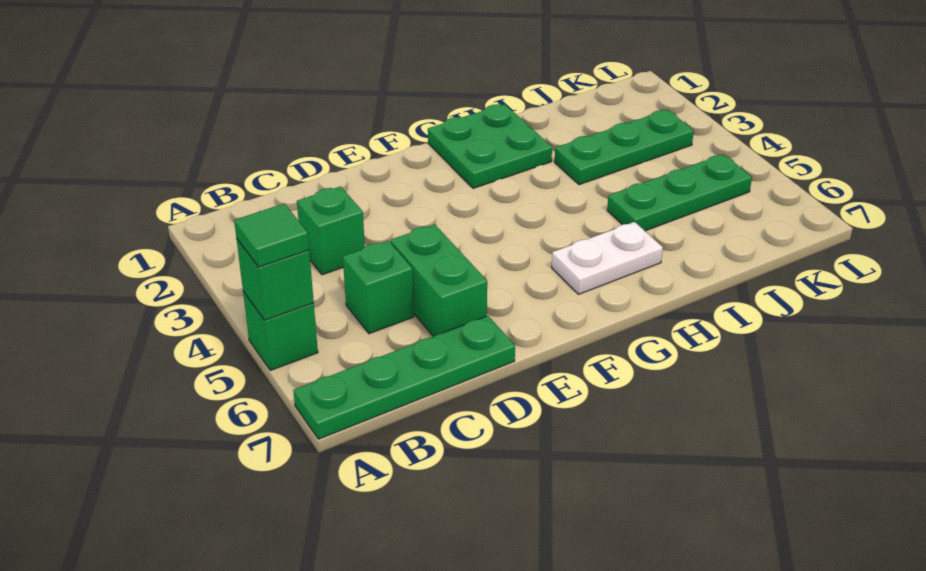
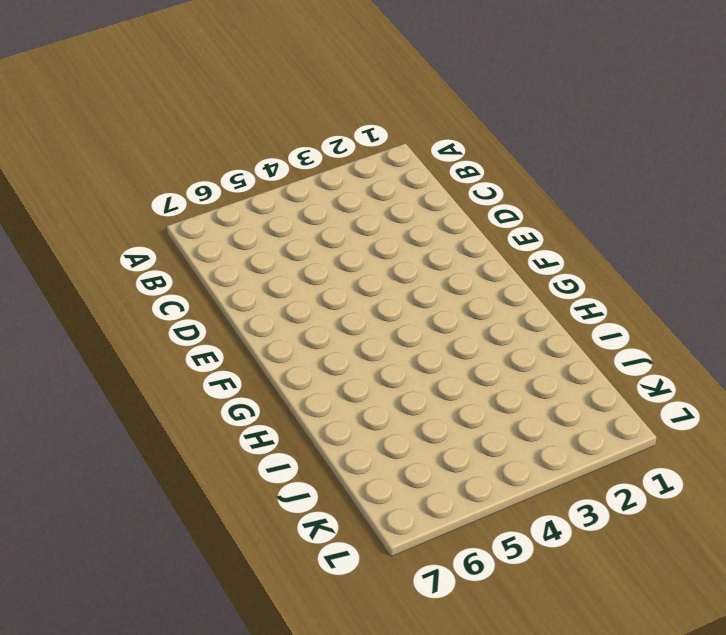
none -> green brick A5 level 1
none -> green plate A7:D7 level 1

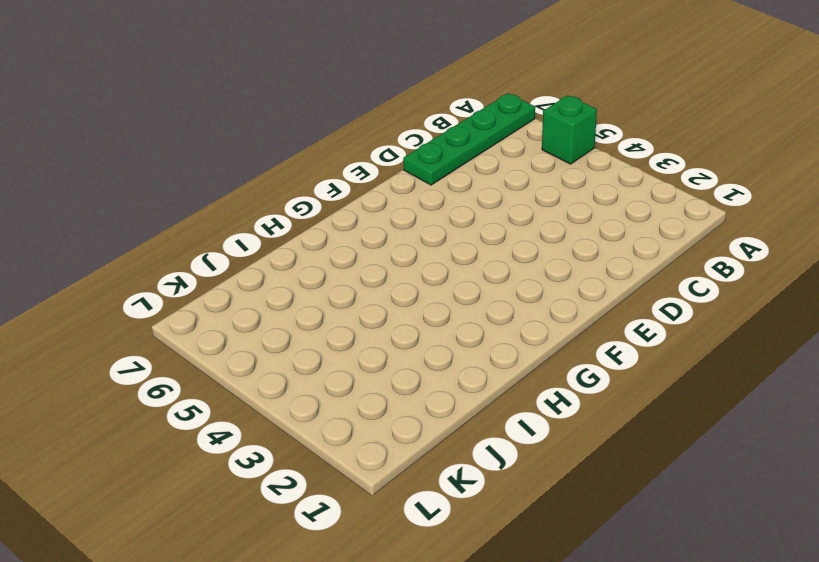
none -> green brick C3 level 1
none -> green brick C5 level 1

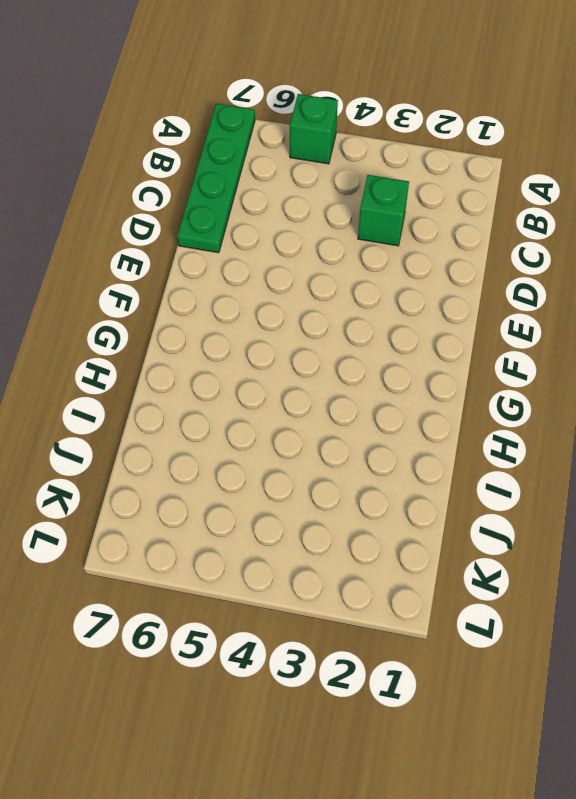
none -> green brick C5 level 1
none -> green brick D5:D6 level 1

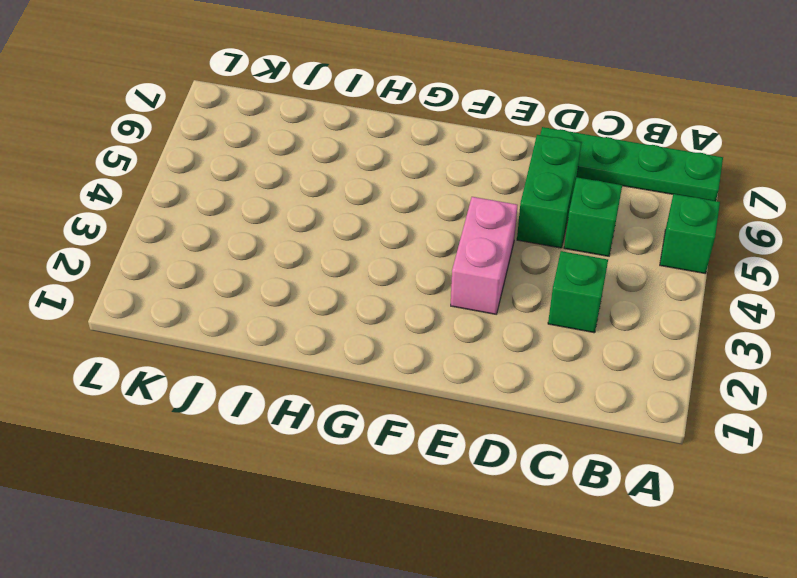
pink brick E3:E4 level 1 -> none
none -> green plate G1:H2 level 1
none -> white plate G6:H6 level 1

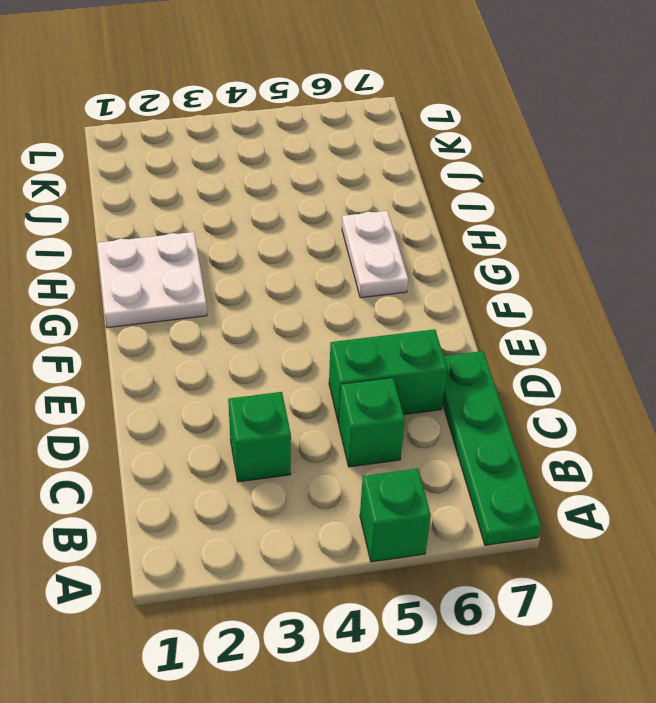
white plate G1:H2 level 1 -> green plate G1:H2 level 1
none -> green plate I3:K3 level 1
none -> green plate I5:K5 level 1

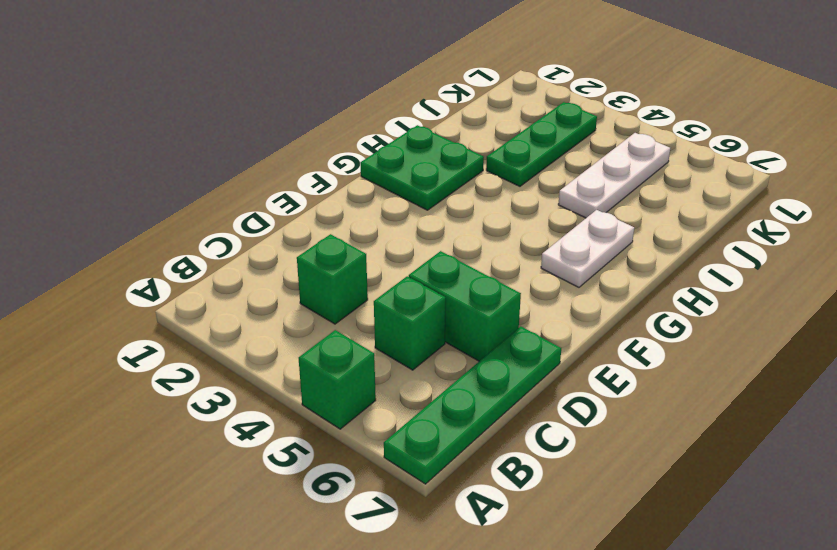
white plate I5:K5 level 1 -> green plate I5:K5 level 1
none -> green brick A5 level 2
none -> green tile A5 level 3

